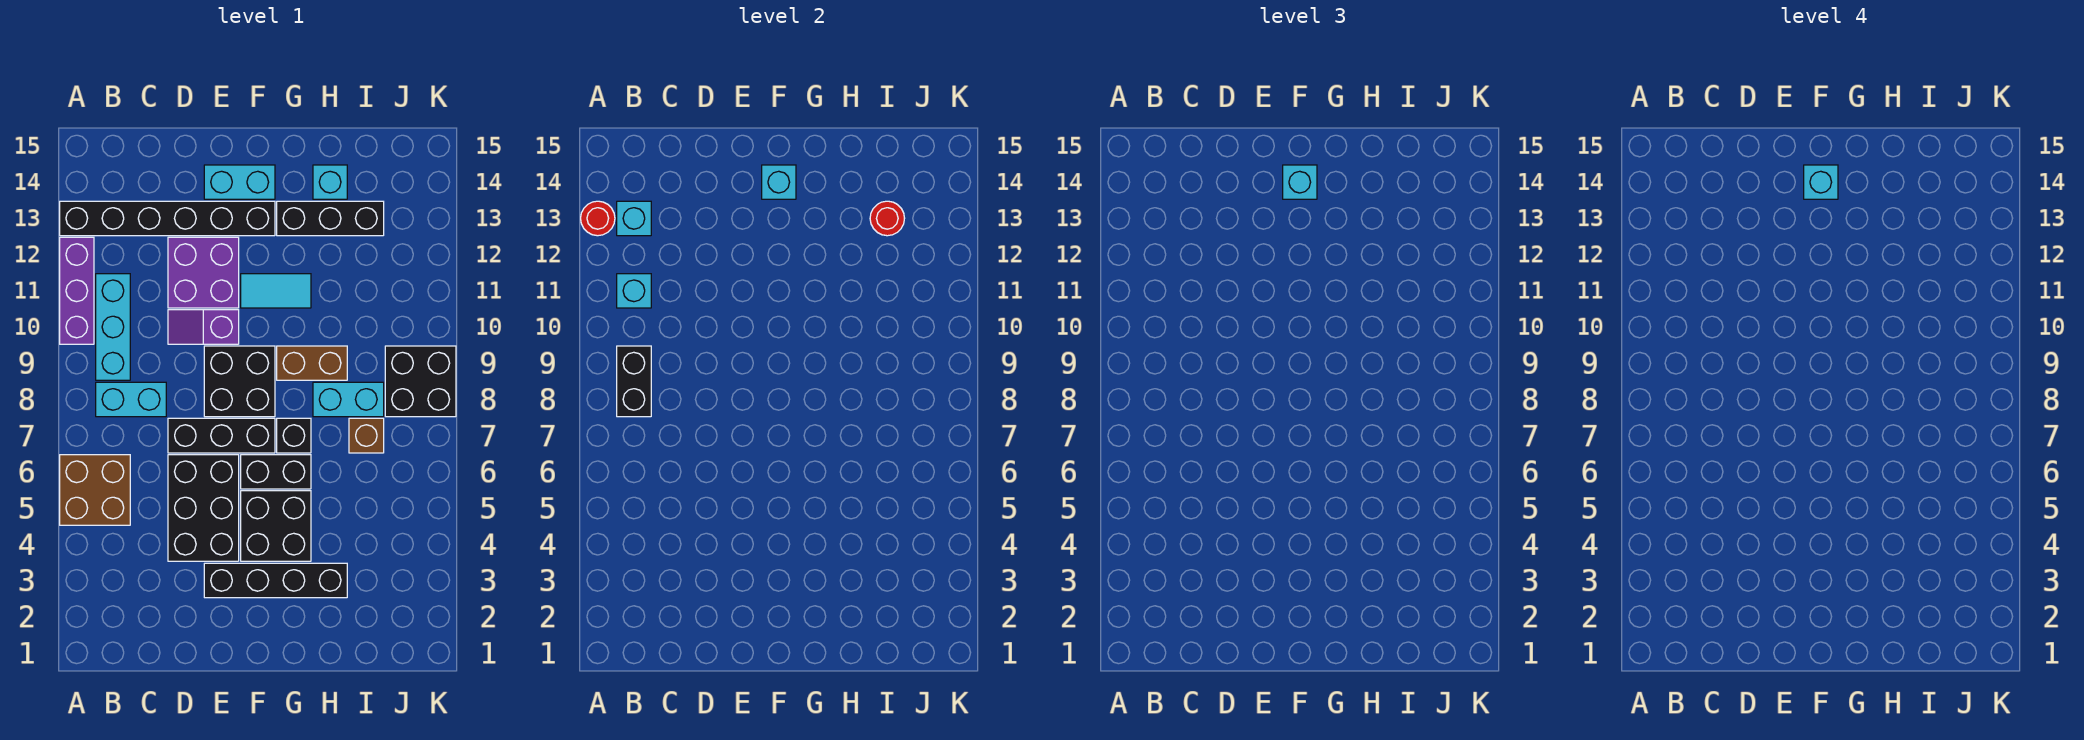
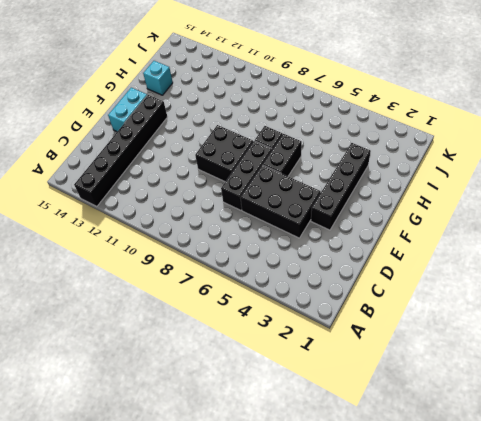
none -> brown brick A5:B6 level 1
none -> purple brick A10:A12 level 1
none -> cyan brick B8:C8 level 1
none -> cyan brick B9:B11 level 1

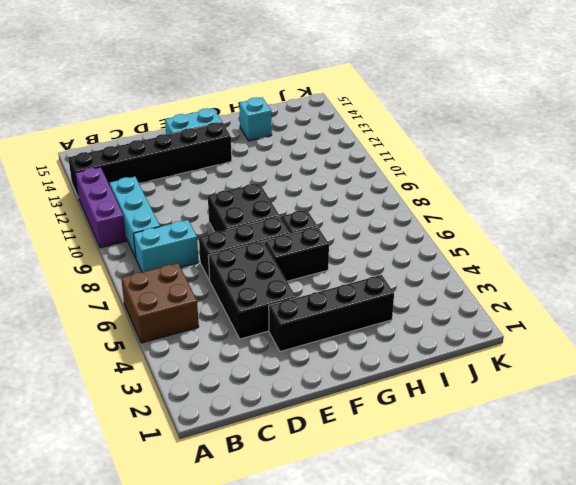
none -> purple slope D10:E10 level 1 top E
none -> purple brick D11:E12 level 1
none -> black brick F4:G5 level 1
none -> cyan tile F11:G11 level 1

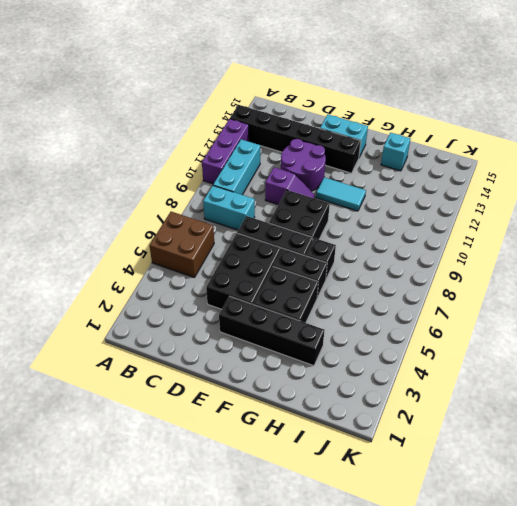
purple slope D10:E10 level 1 top D -> purple slope D10:E10 level 1 top E
purple round brick D11:E12 level 1 -> purple brick D11:E12 level 1
none -> brown brick G9:H9 level 1
none -> black brick G13:I13 level 1
none -> cyan brick H8:I8 level 1
none -> brown brick I7 level 1

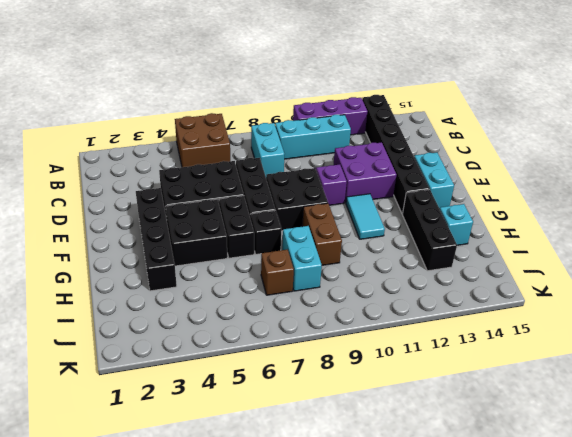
none -> black brick J8:K9 level 1
none -> red round brick A13 level 2
none -> black brick B8:B9 level 2
none -> cyan brick B11 level 2

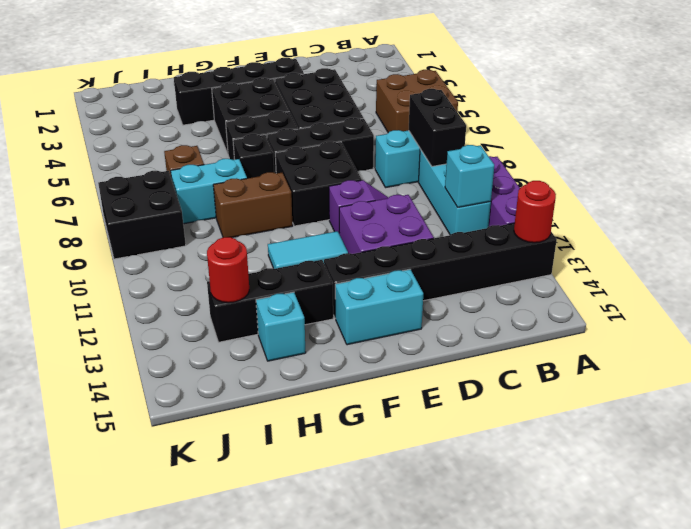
none -> cyan brick B13 level 2
none -> cyan brick F14 level 2
none -> cyan brick F14 level 3
none -> cyan brick F14 level 4

